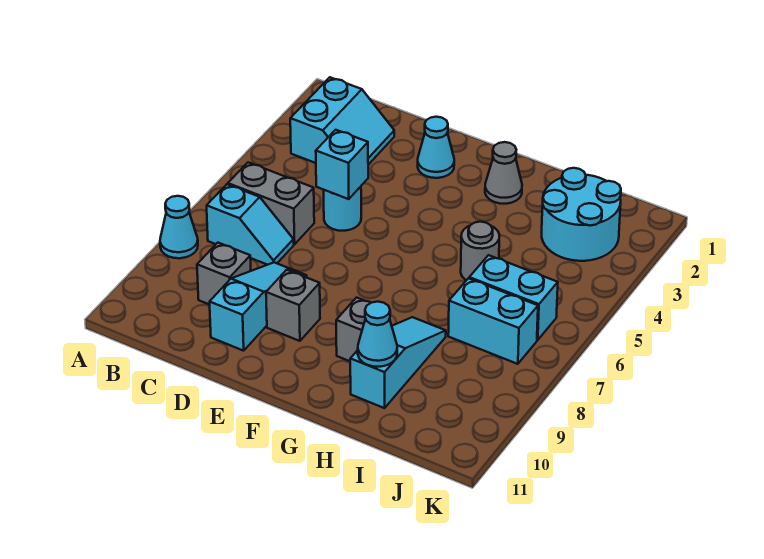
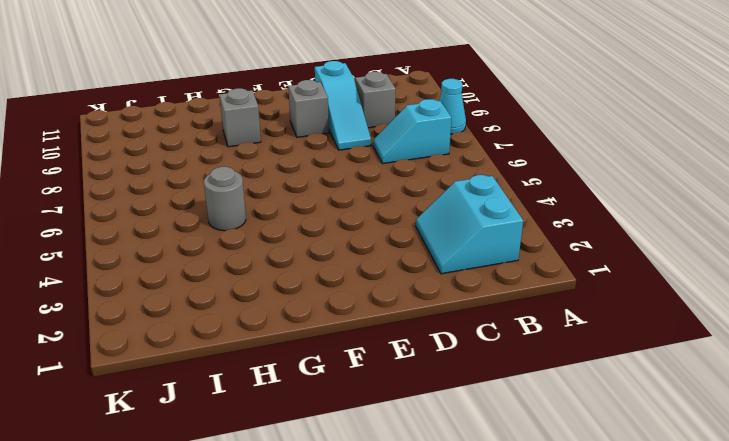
none -> grey brick B6:C6 level 1
none -> cyan round brick D5 level 1
none -> cyan cone E2 level 1

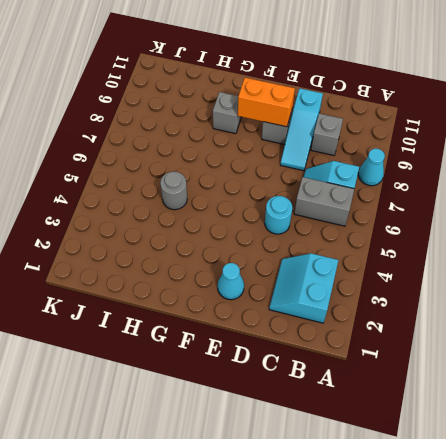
orange brick E9:F9 level 2 -> none
none -> grey cone G2 level 1
none -> cyan slope H8:H10 level 1 top 10
none -> cyan round brick I2:J3 level 1

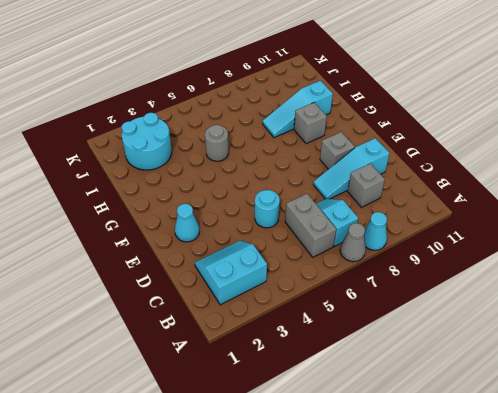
grey cone A7 level 1 -> grey cone G2 level 1
none -> cyan brick I6:J6 level 1
none -> cyan brick I7:J7 level 1
none -> cyan brick D5 level 2

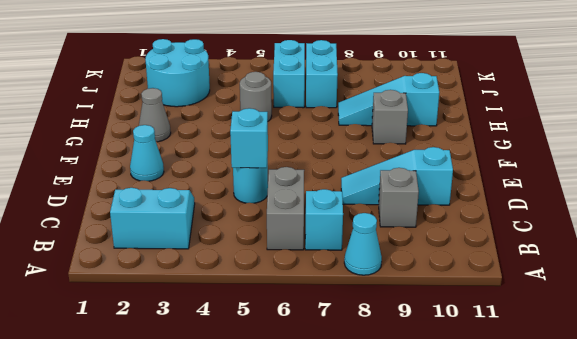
none -> grey brick E9 level 1
none -> cyan cone H10 level 2

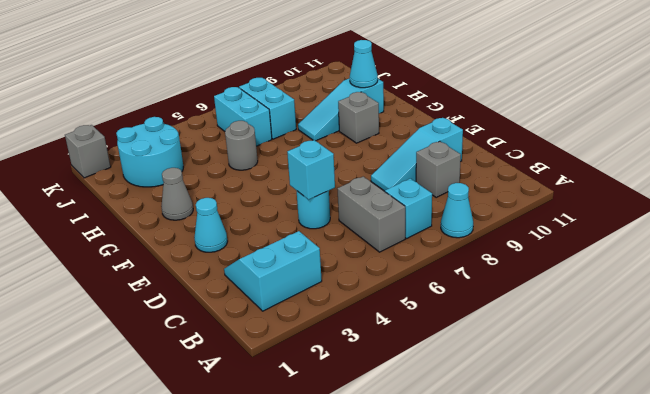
grey brick K1 level 1 -> grey brick E9 level 1

